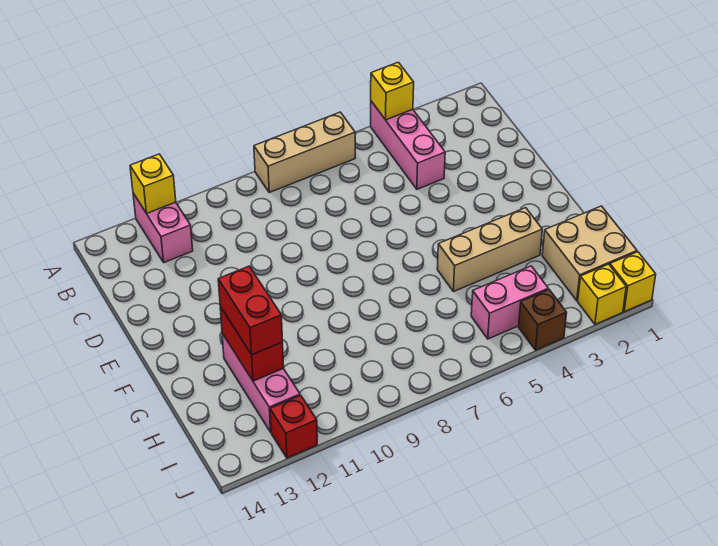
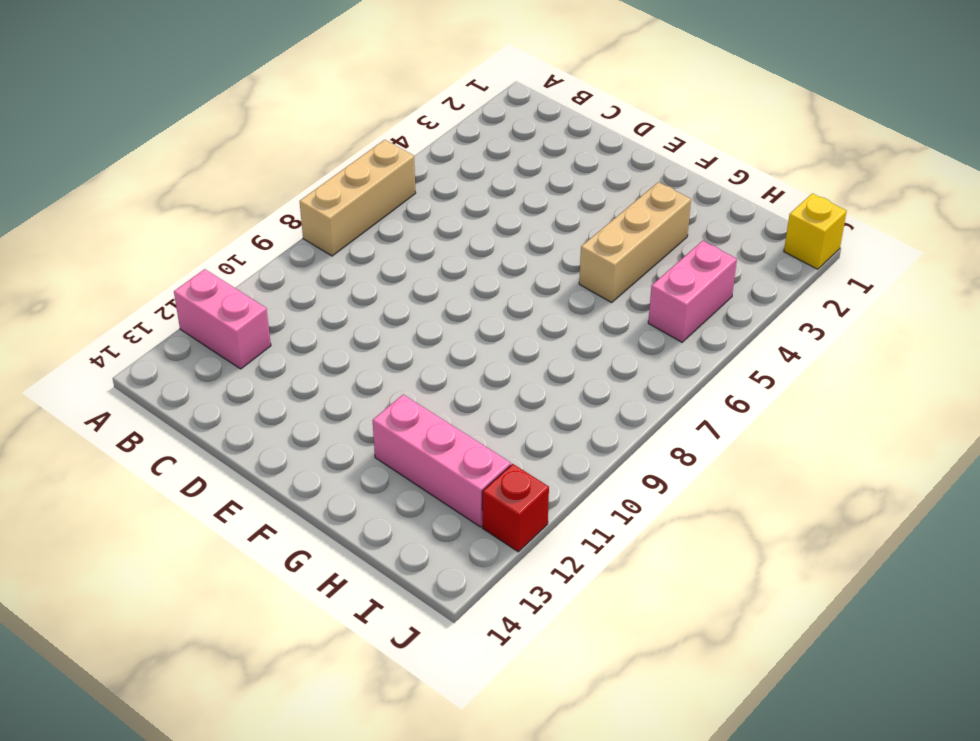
none -> pink brick A4:C4 level 1
none -> tan brick H1:I2 level 1
none -> yellow brick J2 level 1

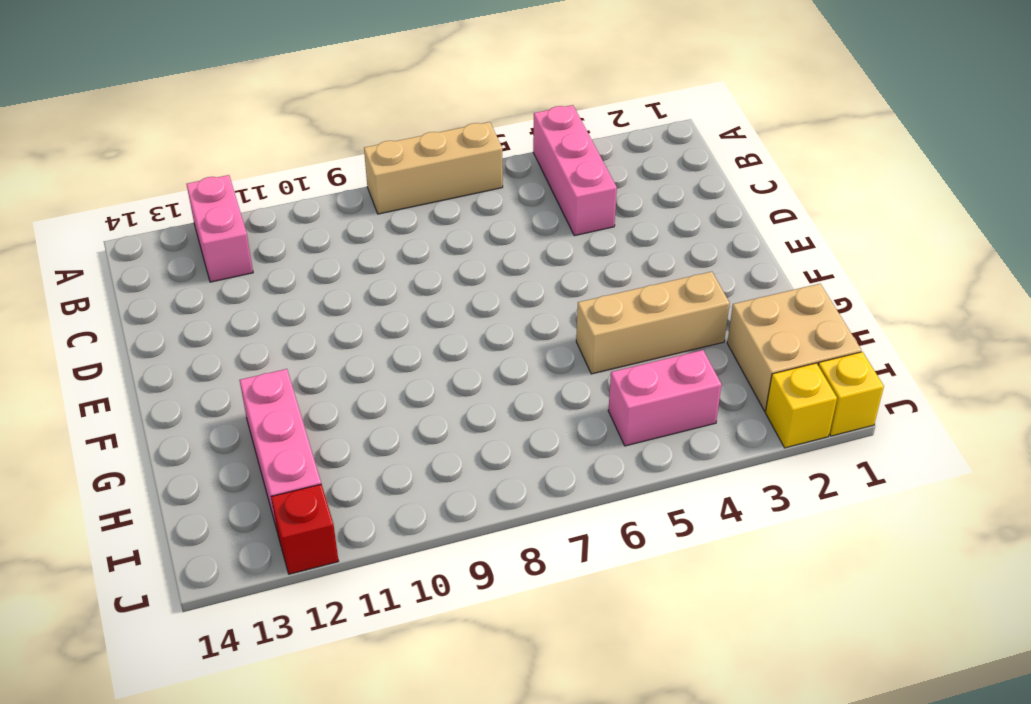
none -> brown brick J4 level 1
none -> yellow brick A4 level 2
none -> yellow brick A12 level 2

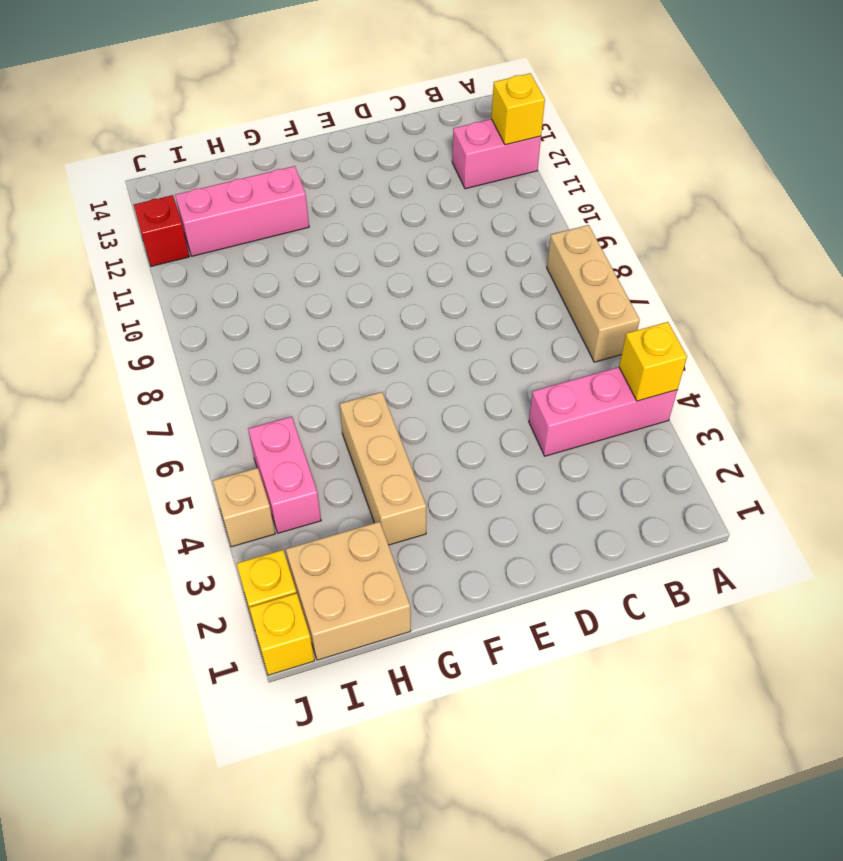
tan brick J4 level 1 -> brown brick J4 level 1
none -> red brick G12:H12 level 2
none -> red brick G12:H12 level 3

